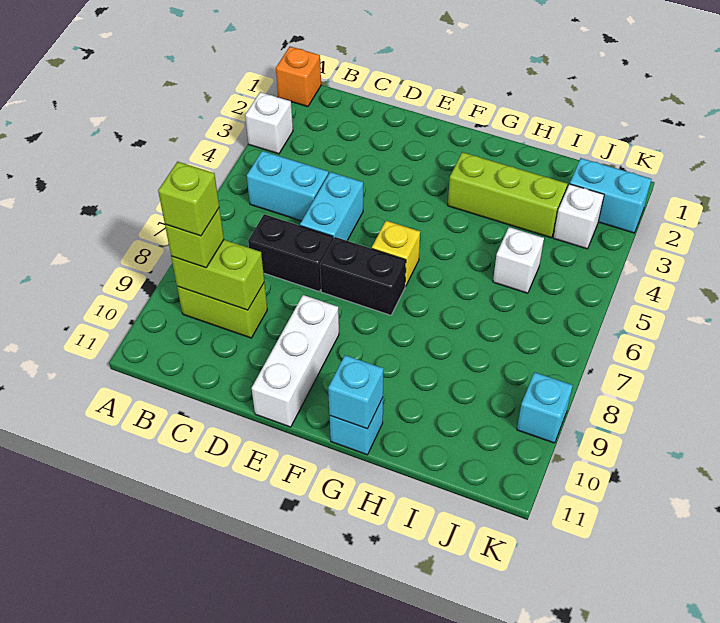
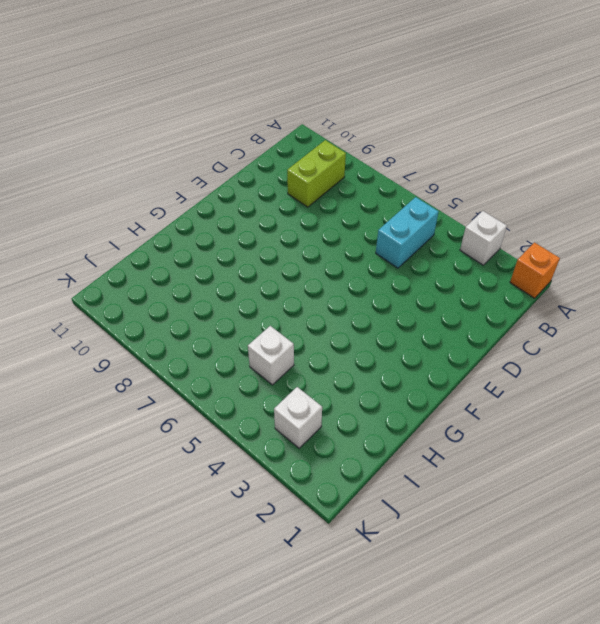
none -> black brick C7:D7 level 1
none -> cyan brick D5:D6 level 1
none -> black brick E7:F7 level 1

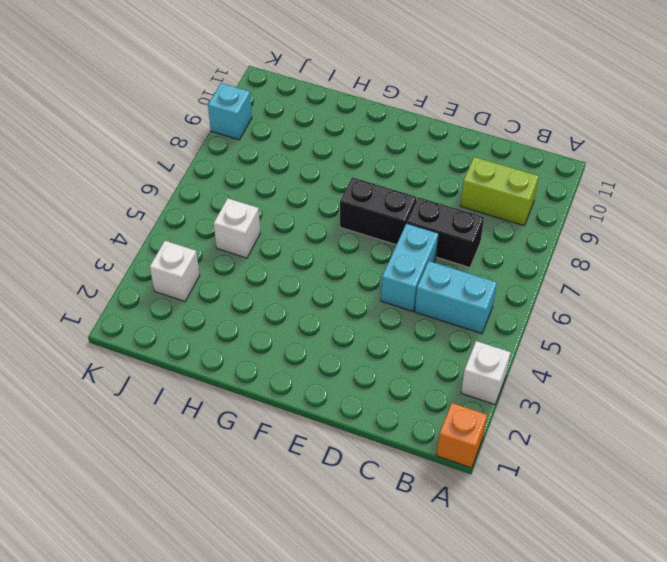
none -> white brick E9:E11 level 1
none -> yellow brick F6 level 1
none -> lime brick G3:I3 level 1

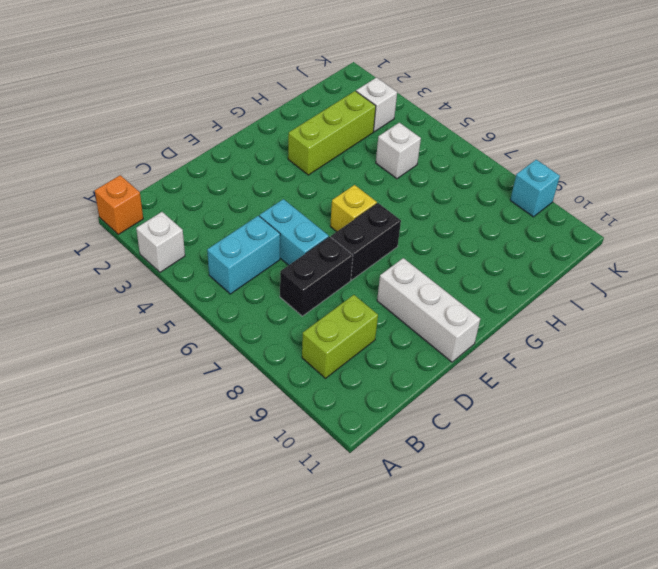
none -> cyan brick G11 level 1
none -> cyan brick J2:K2 level 1
none -> lime brick B9:C9 level 2

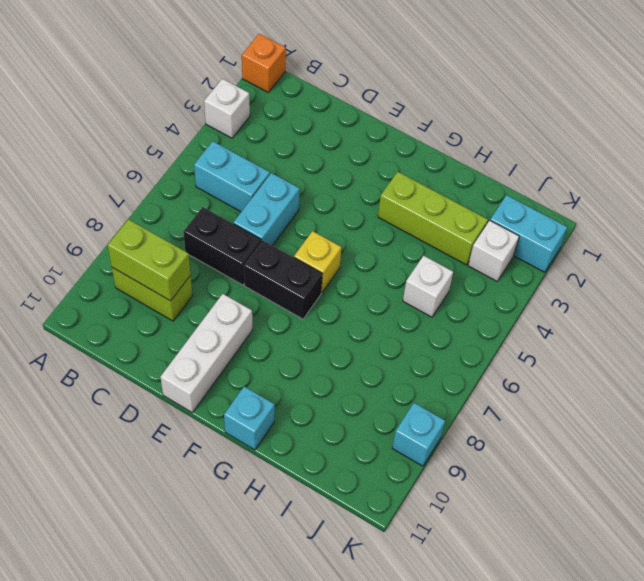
none -> cyan brick G11 level 2
none -> lime brick B9 level 3
none -> lime brick B9 level 4

